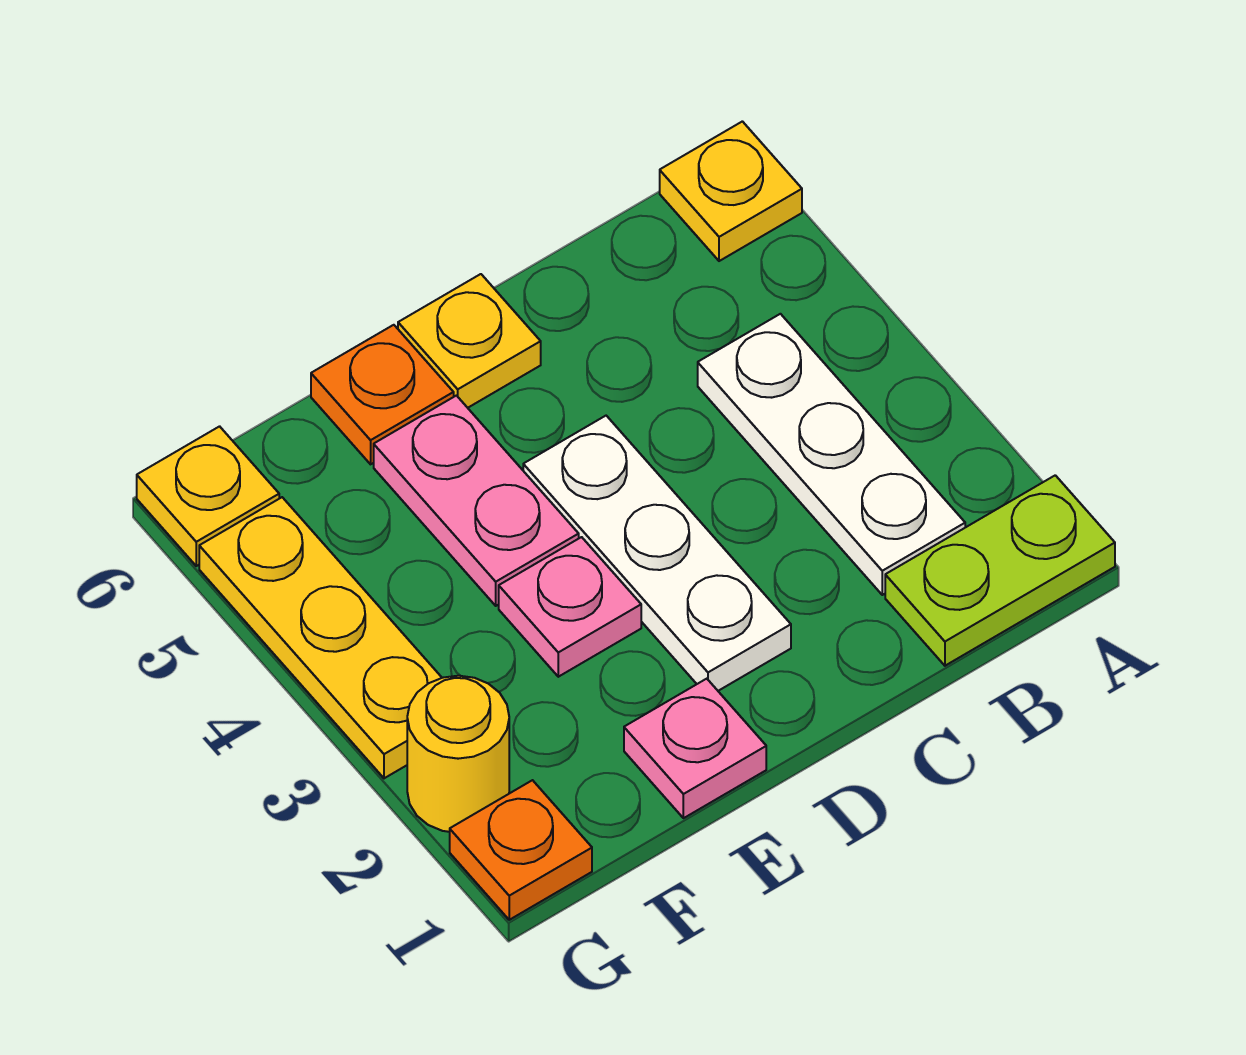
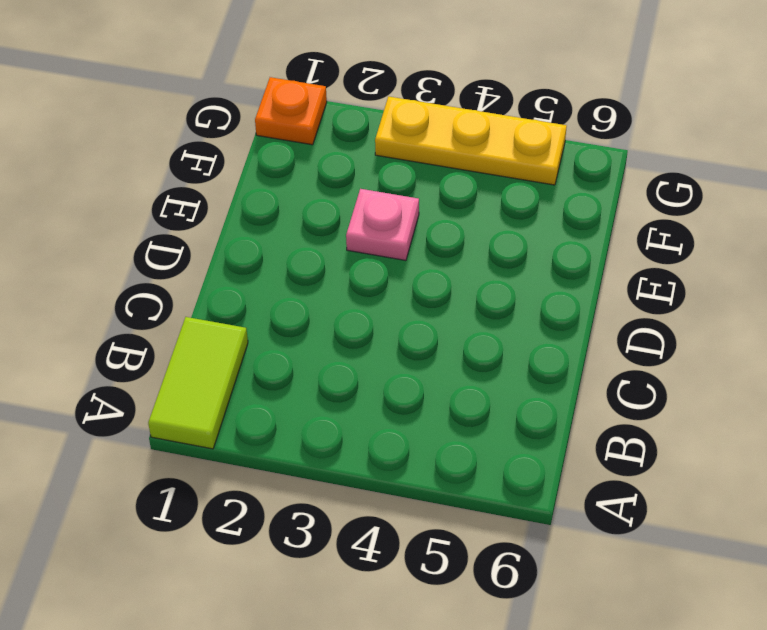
lime tile A1:B1 level 1 -> lime plate A1:B1 level 1
none -> yellow plate A6 level 1
none -> white plate B2:B4 level 1
none -> white plate D2:D4 level 1

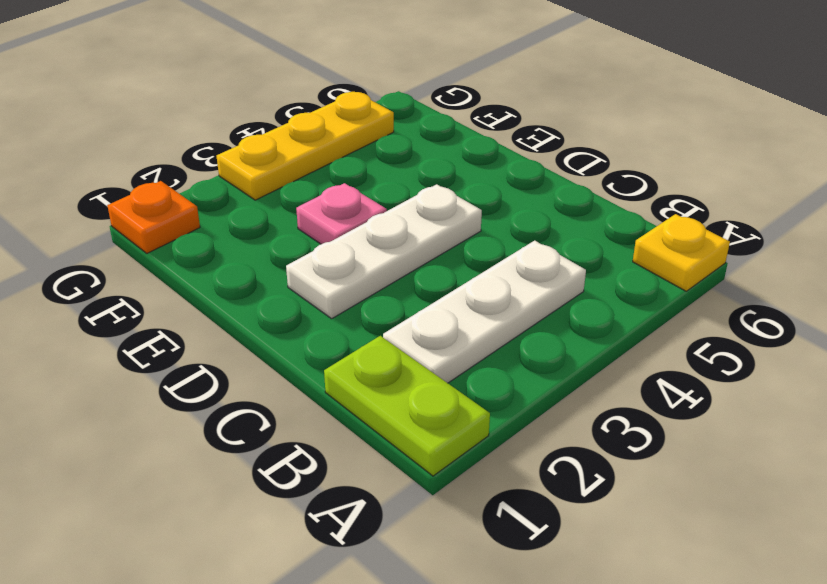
none -> yellow plate D6 level 1
none -> pink plate E1 level 1
none -> pink plate E4:E5 level 1

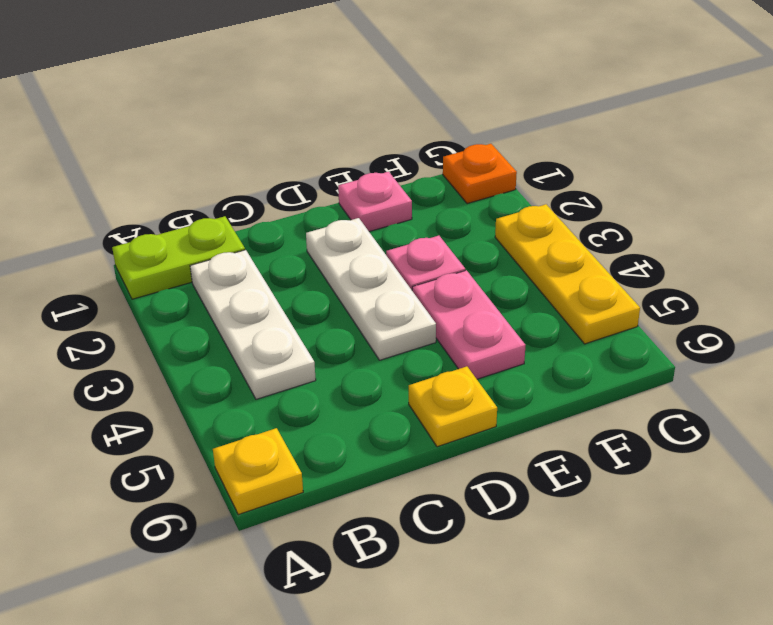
none -> orange plate E6 level 1
none -> yellow round brick G2 level 1
none -> yellow plate G6 level 1

